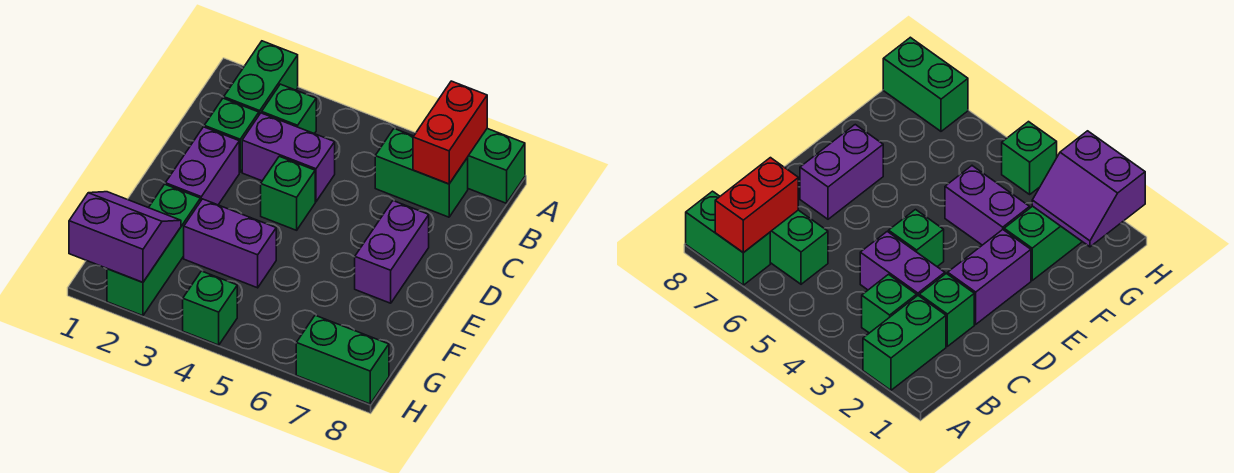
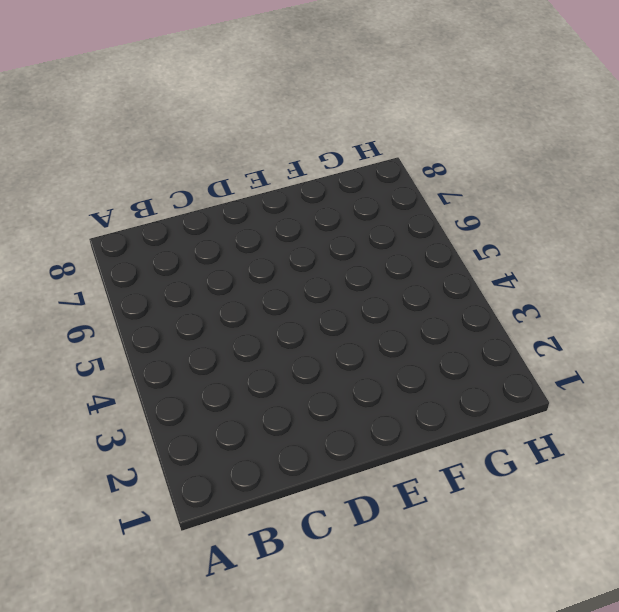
none -> green brick A2:B2 level 1
none -> green brick A7:A8 level 1
none -> green brick B3 level 1

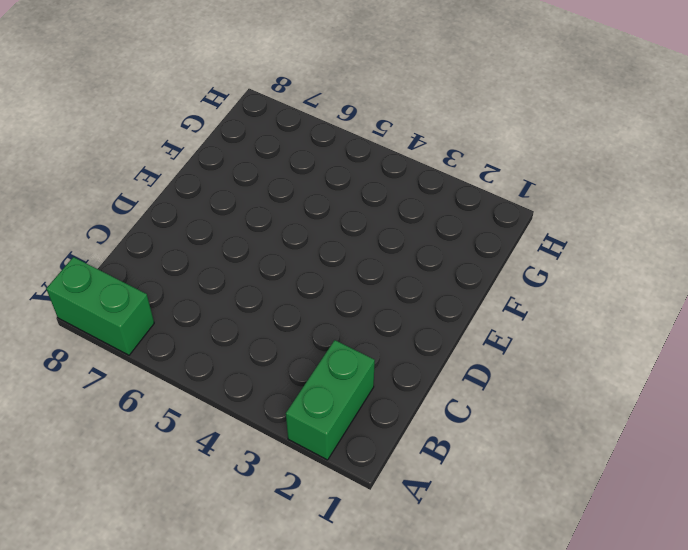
none -> green brick B3 level 1
none -> green brick B6:B7 level 1
none -> green brick C2 level 1

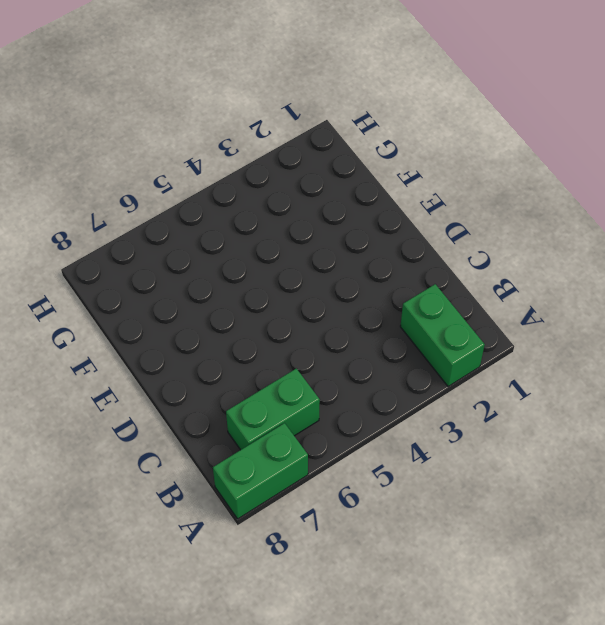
none -> green brick B3 level 1
none -> green brick C2 level 1
none -> purple brick C3:C4 level 1

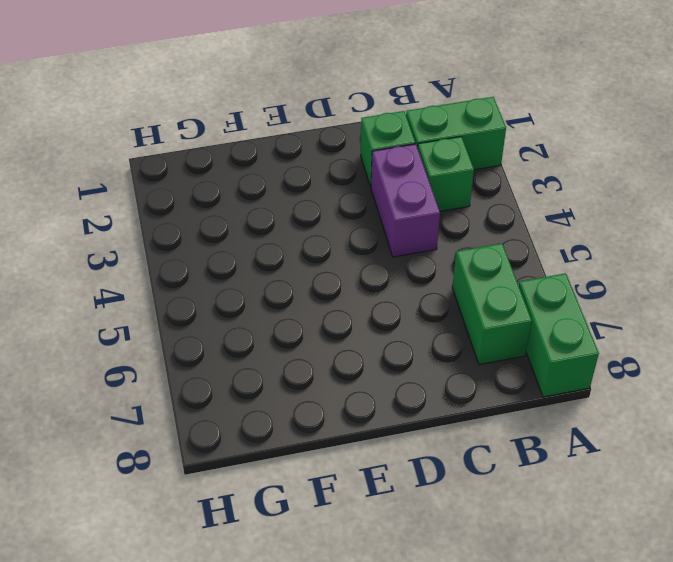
none -> purple brick D2:E2 level 1
none -> green brick D4 level 1
none -> purple brick D7:E7 level 1

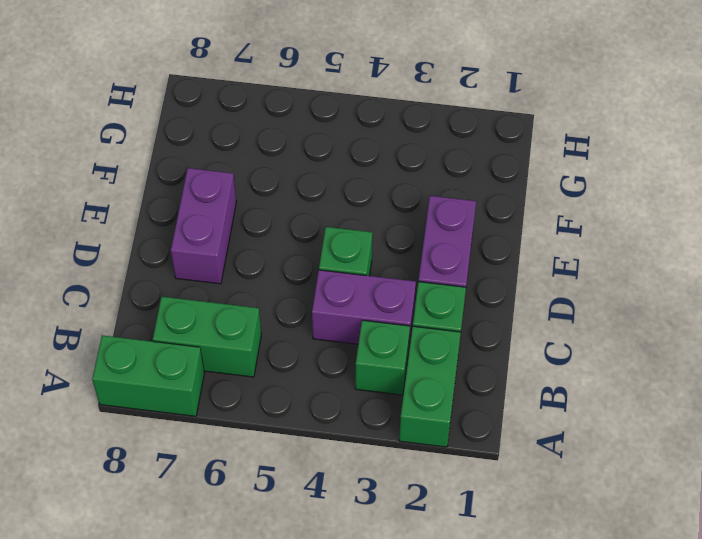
none -> green brick F2:H2 level 1
none -> purple brick F3:F4 level 1
none -> green brick H4 level 1

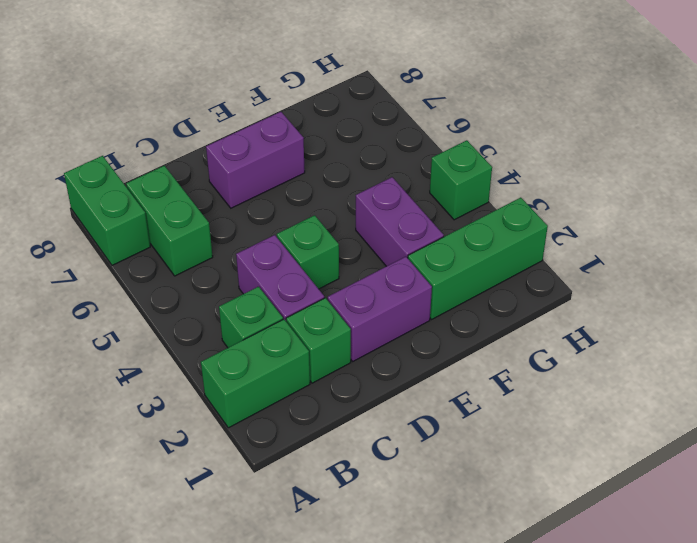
none -> green brick H7:H8 level 1
none -> red brick A7:B7 level 2
none -> purple slope G1:H2 level 2 top H

